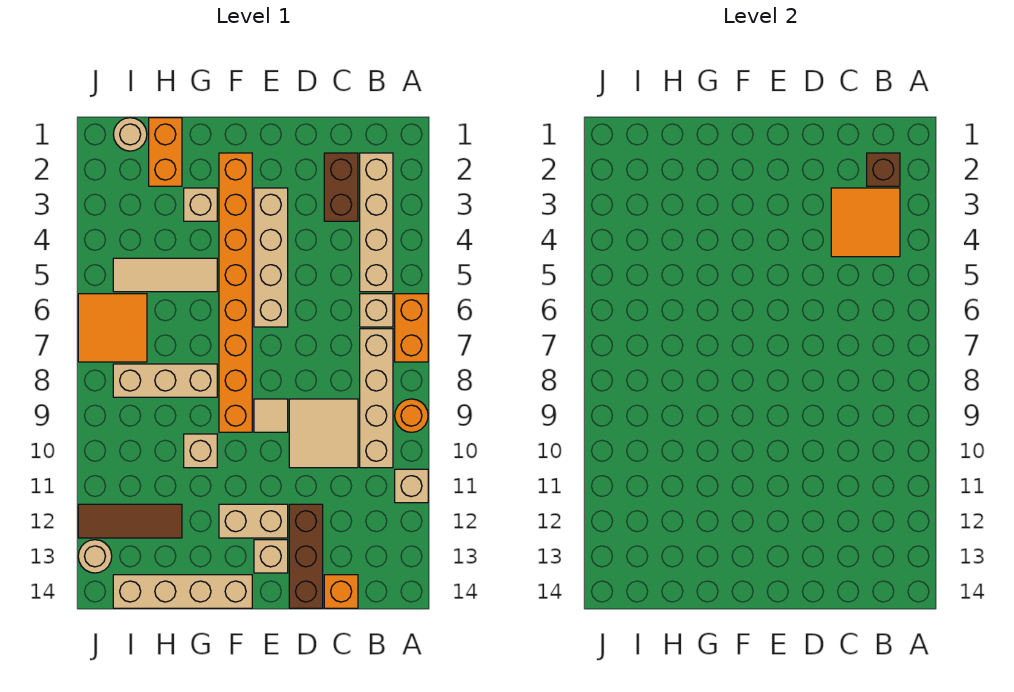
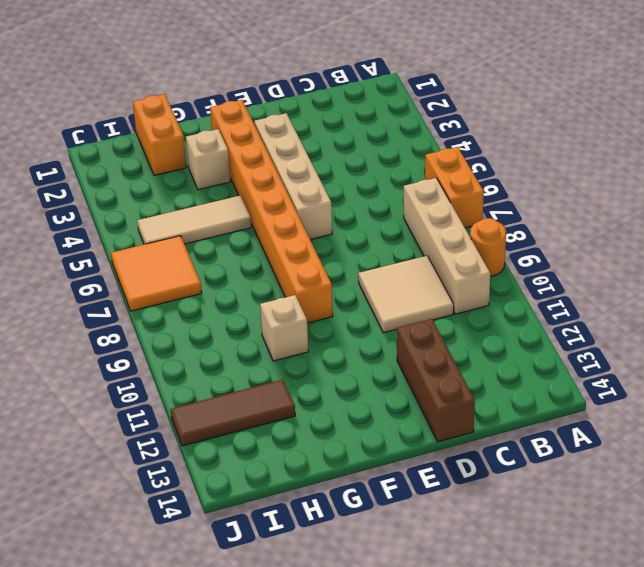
none -> tan brick A11 level 1
none -> tan brick B2:B5 level 1
none -> tan brick B6 level 1

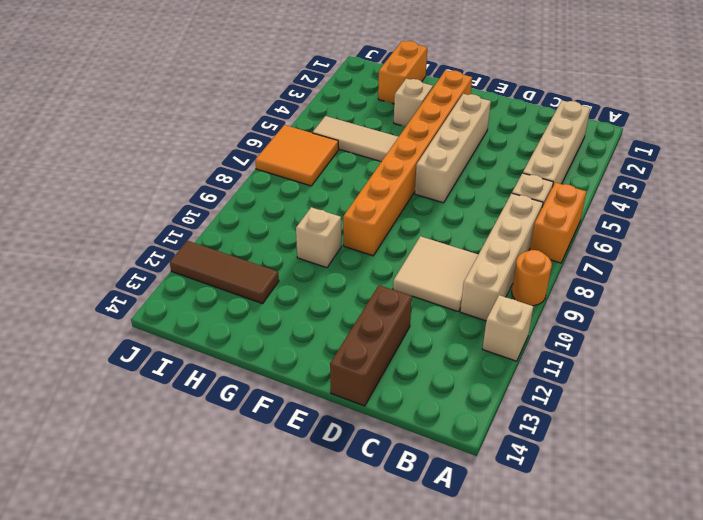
none -> brown brick C2:C3 level 1
none -> orange brick C14 level 1
none -> tan tile E9 level 1

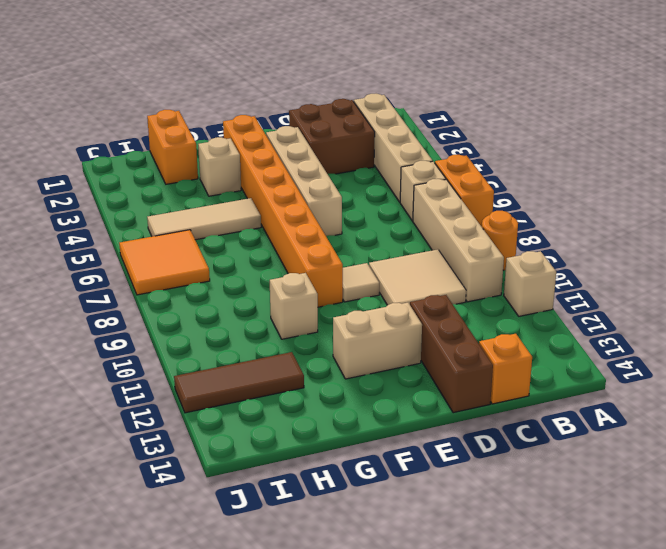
brown brick C2:D3 level 1 -> brown brick C2:C3 level 1
none -> tan brick E13 level 1
none -> tan brick F14:I14 level 1
none -> tan brick G8:I8 level 1

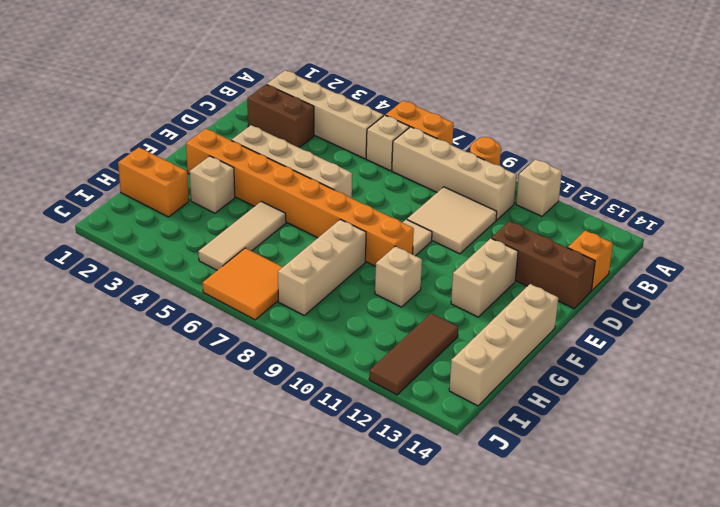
none -> tan brick E13 level 1
none -> tan round brick I1 level 1
none -> tan round brick J13 level 1

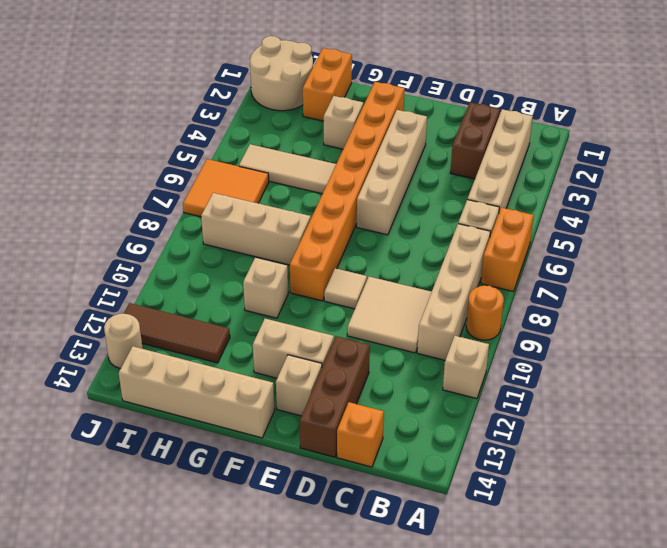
tan round brick I1:J2 level 1 -> tan round brick I1 level 1
none -> brown brick B2 level 2
none -> orange tile B3:C4 level 2

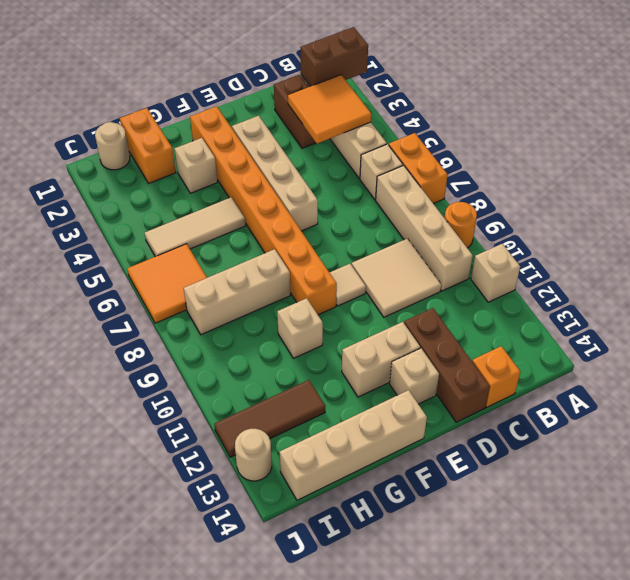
brown brick A2:B2 level 2 -> brown brick B2 level 2

